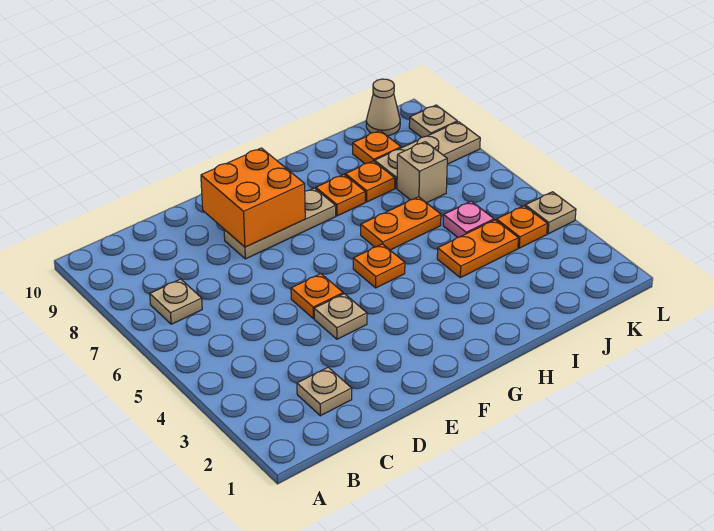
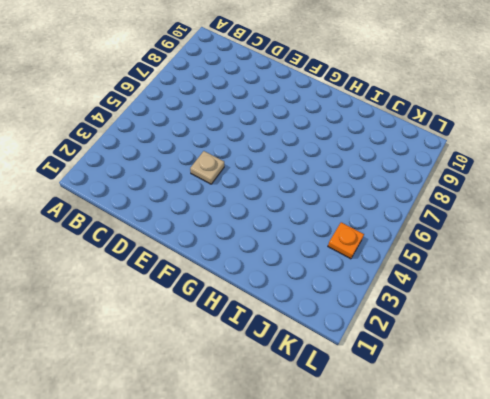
none -> tan plate B7 level 1
none -> tan plate C2 level 1
none -> orange plate E5 level 1

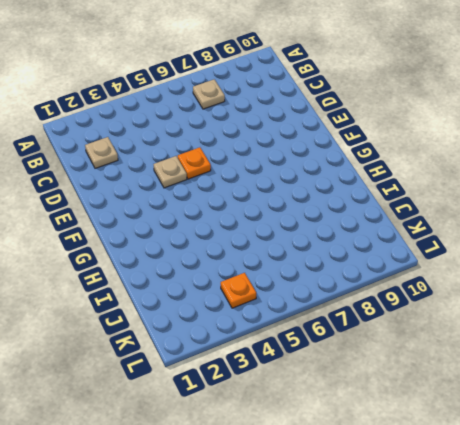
none -> tan plate E8:G8 level 1
none -> orange plate G5 level 1
none -> orange plate H6:I6 level 1

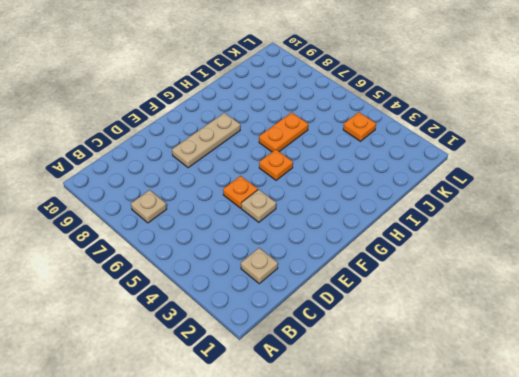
none -> orange plate H8 level 1
none -> orange plate I4:J4 level 1
none -> orange plate I8 level 1

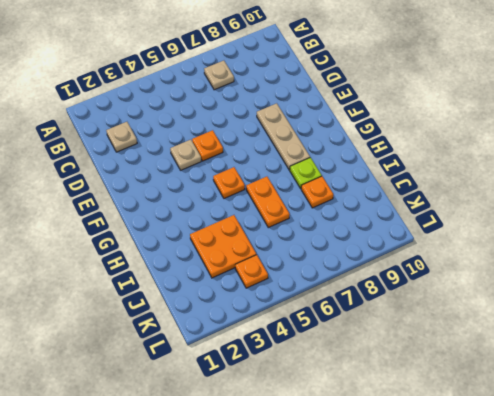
lime plate H8 level 1 -> orange plate H8 level 1
orange plate I3:J4 level 1 -> orange plate I4:J4 level 1
none -> pink plate J5 level 1
none -> tan brick J7 level 1
none -> tan plate J8:L8 level 1

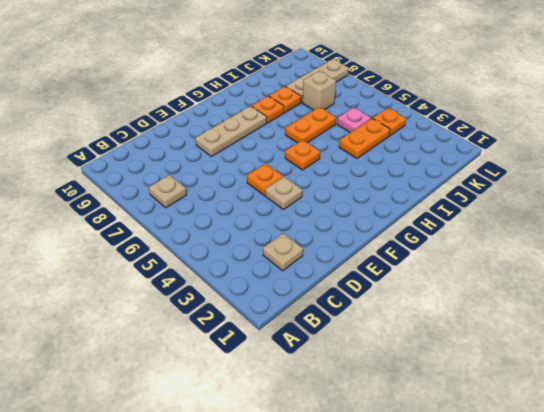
none -> orange plate J9 level 1
none -> tan cone K10 level 1
none -> tan plate L4 level 1

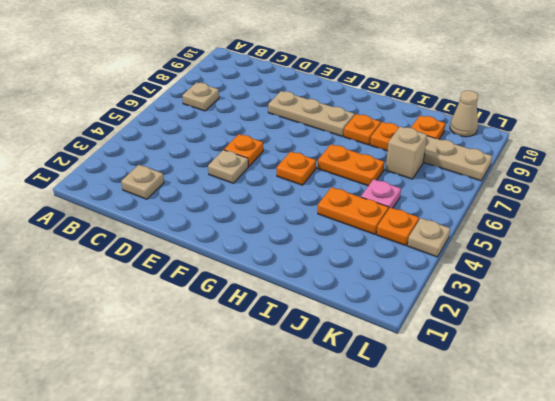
none -> tan plate L9 level 1
none -> orange brick E8:F9 level 2

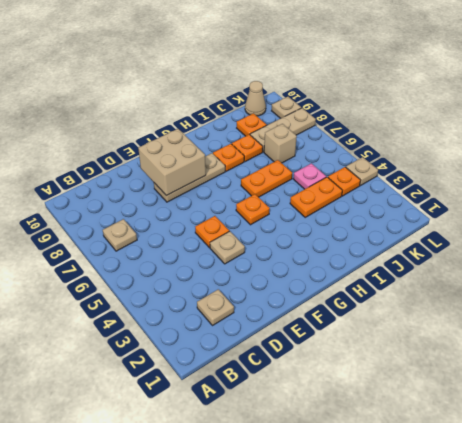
tan brick E8:F9 level 2 -> orange brick E8:F9 level 2

